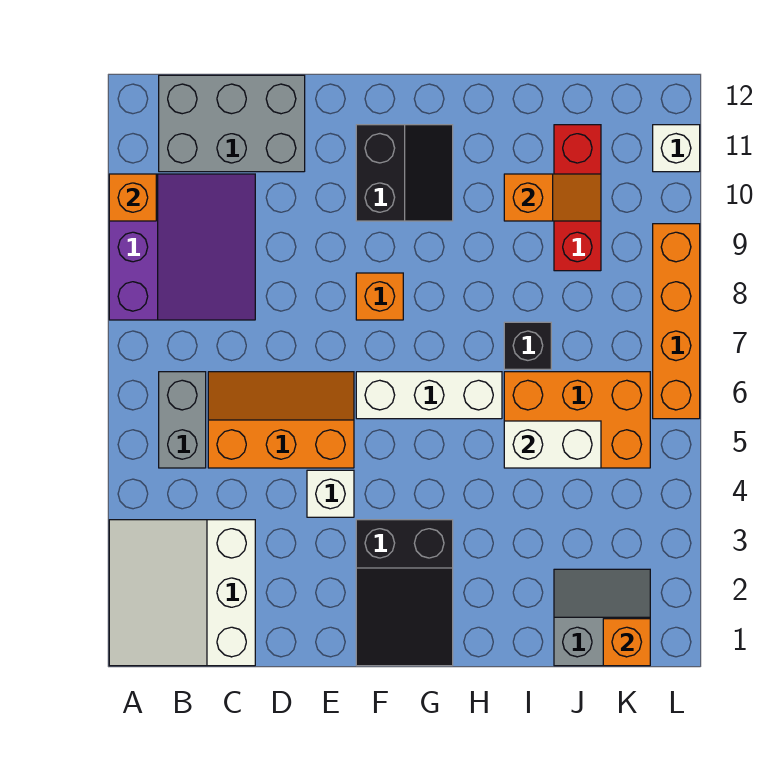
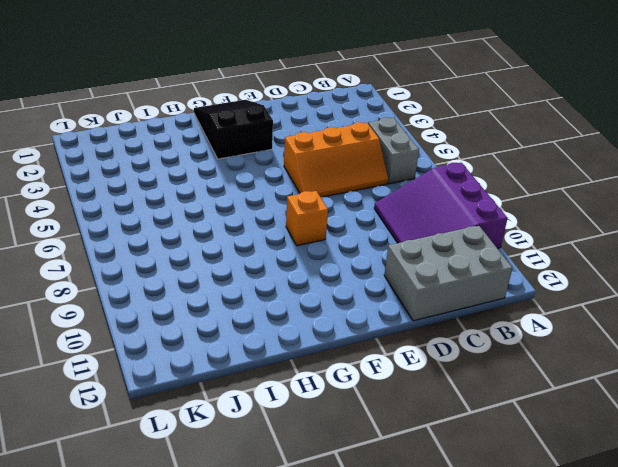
none -> white slope A1:C3 level 1 top C
none -> white brick E4 level 1
none -> white brick F6:H6 level 1

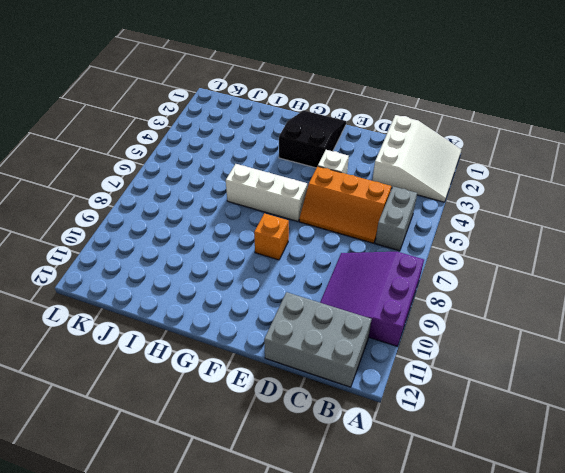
none -> black slope F10:G11 level 1 top F
none -> orange brick I5:K6 level 1
none -> black brick I7 level 1

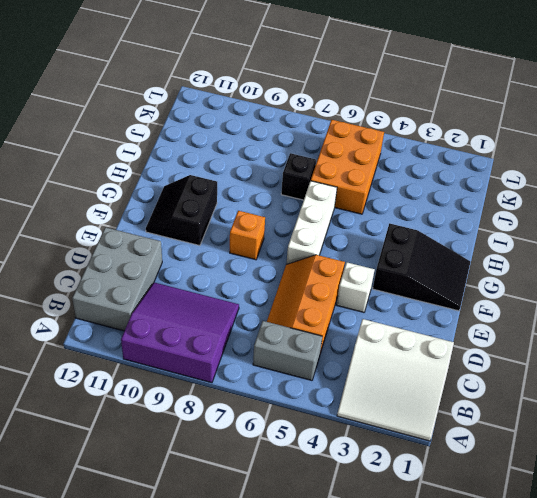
black slope F10:G11 level 1 top 10 -> black slope F10:G11 level 1 top F
none -> grey slope J1:K2 level 1 top 1
none -> red brick J9:J11 level 1
none -> orange brick L6:L9 level 1

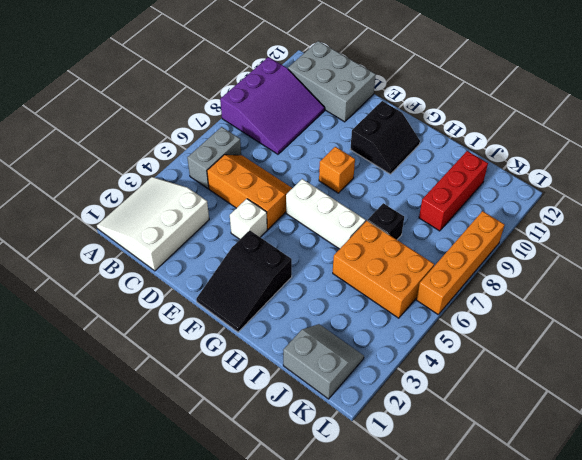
none -> white brick L11 level 1
none -> orange brick A10 level 2
none -> white brick I5:J5 level 2

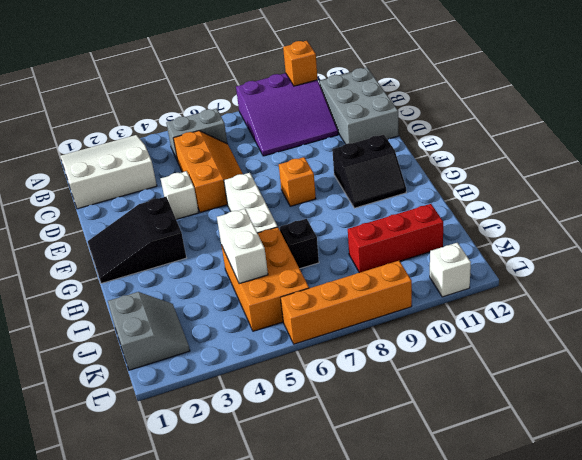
none -> orange slope I10:J10 level 2 top I
none -> orange brick K1 level 2

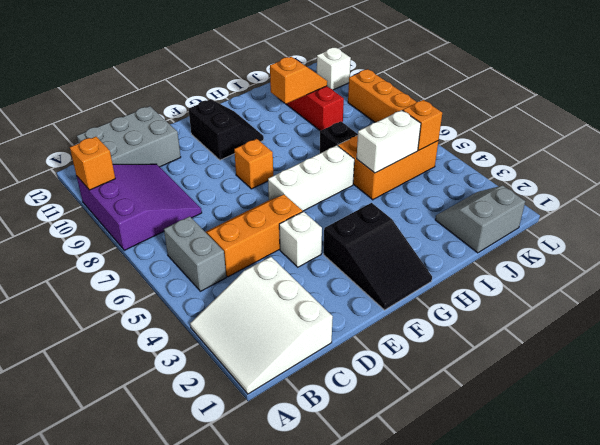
orange brick K5 level 2 -> orange brick K1 level 2

